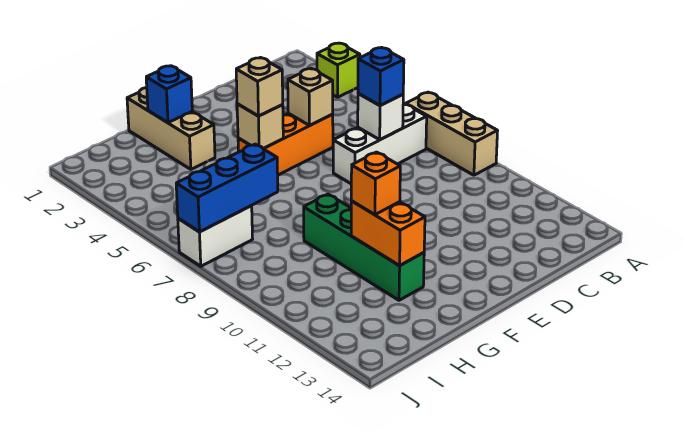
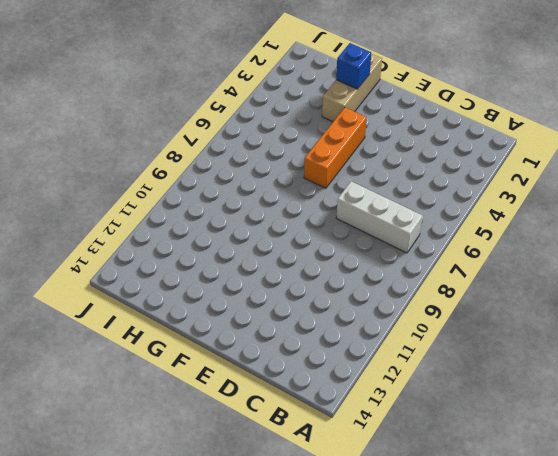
orange brick F4:F6 level 1 -> orange brick D5:F5 level 1
none -> lime brick A3 level 1
none -> tan brick A7:A9 level 1
none -> green brick G9:G12 level 1

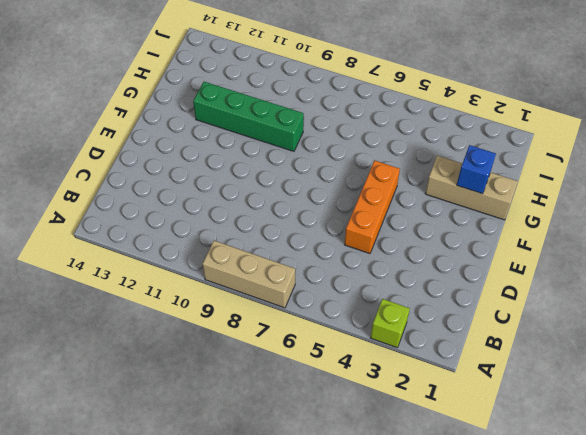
none -> white brick B7:D7 level 1
none -> white brick I7:J7 level 1
none -> white brick C7 level 2

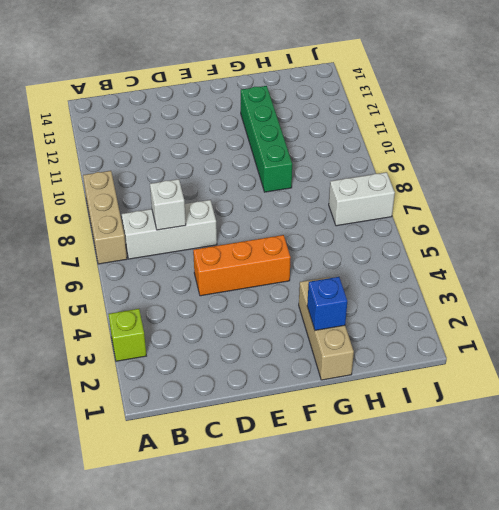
none -> tan brick D5 level 2
none -> tan brick F5 level 2
none -> orange brick G11:G12 level 2

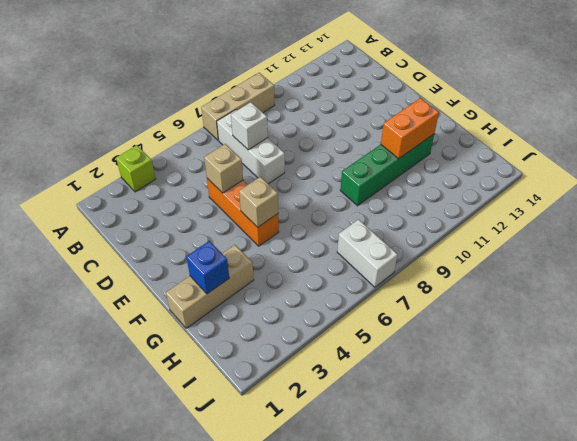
none -> blue brick H7:J7 level 2
none -> blue brick C7 level 3
none -> tan brick F5 level 3

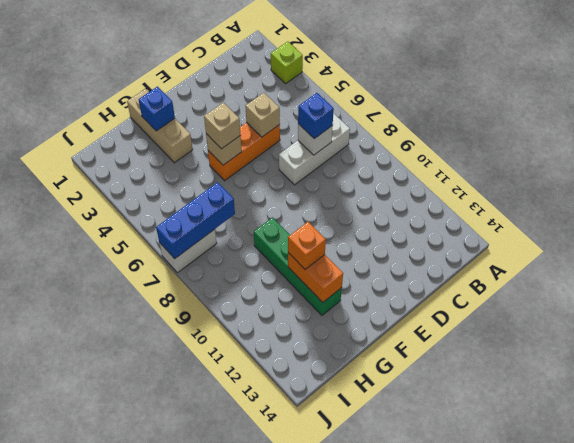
none -> tan brick A7:A9 level 1

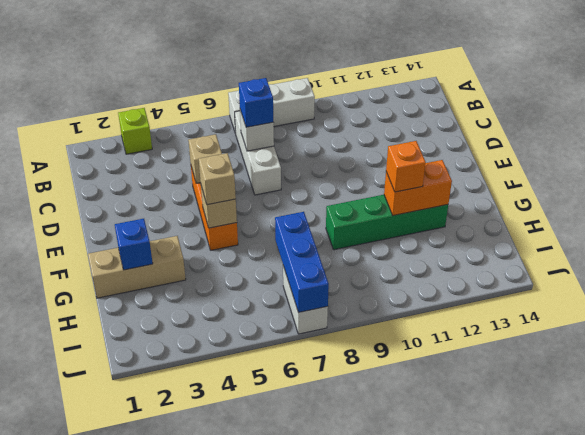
white brick A7:A9 level 1 -> tan brick A7:A9 level 1

